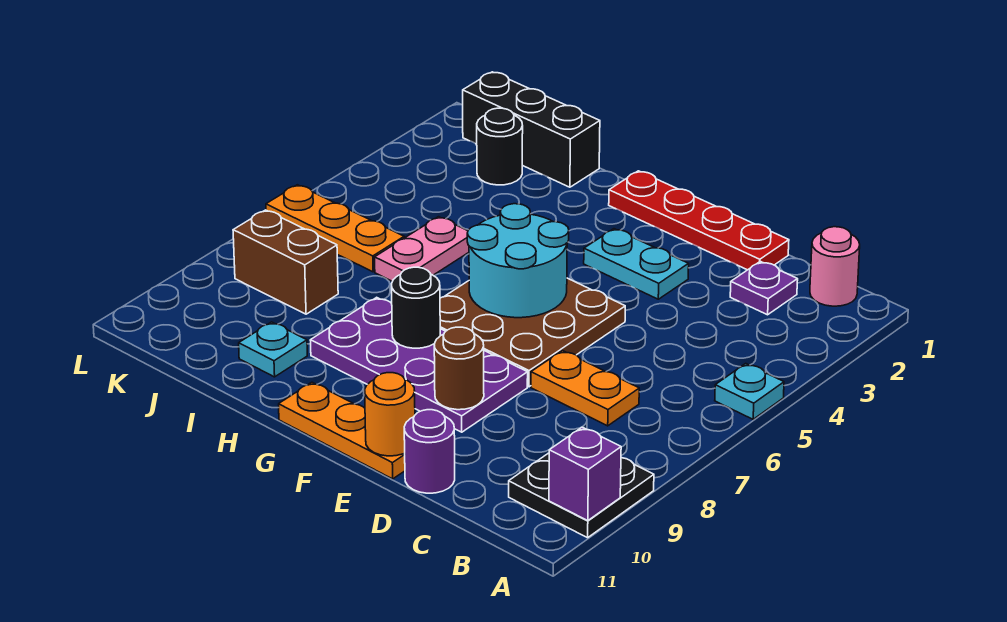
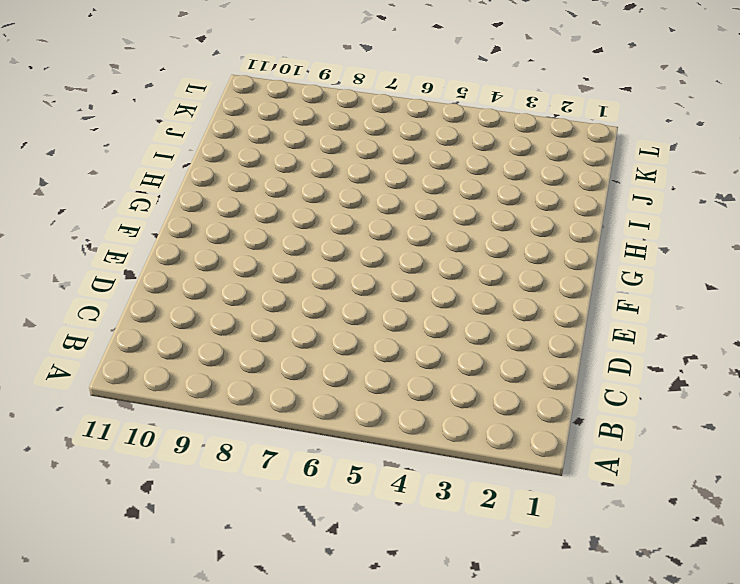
none -> cyan plate A5 level 1
none -> black plate A9:B10 level 1
none -> pink round brick B1 level 1

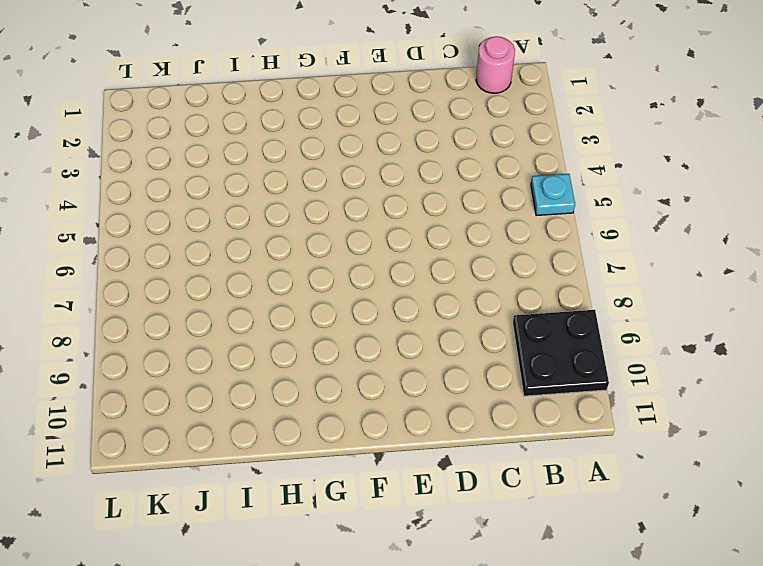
none -> purple plate C2 level 1
none -> orange plate C7:D7 level 1
none -> red plate D1:G1 level 1

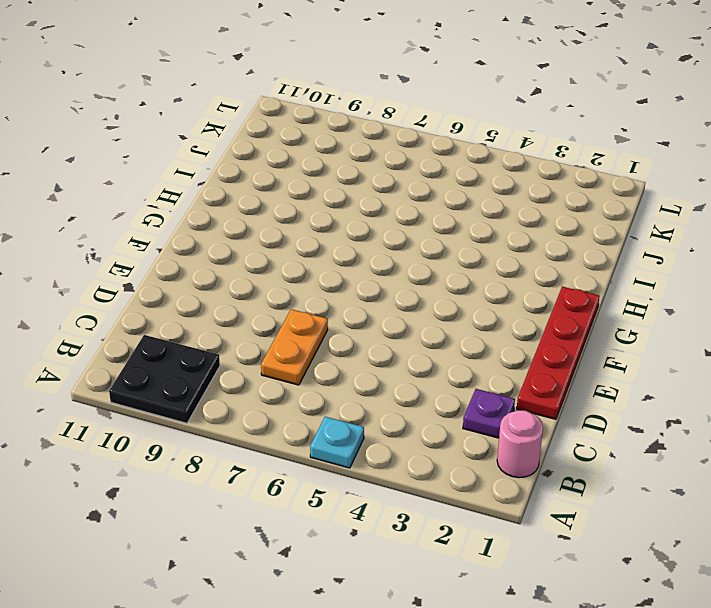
none -> purple round brick D11 level 1
none -> cyan plate E3:F3 level 1
none -> brown plate E5:G7 level 1

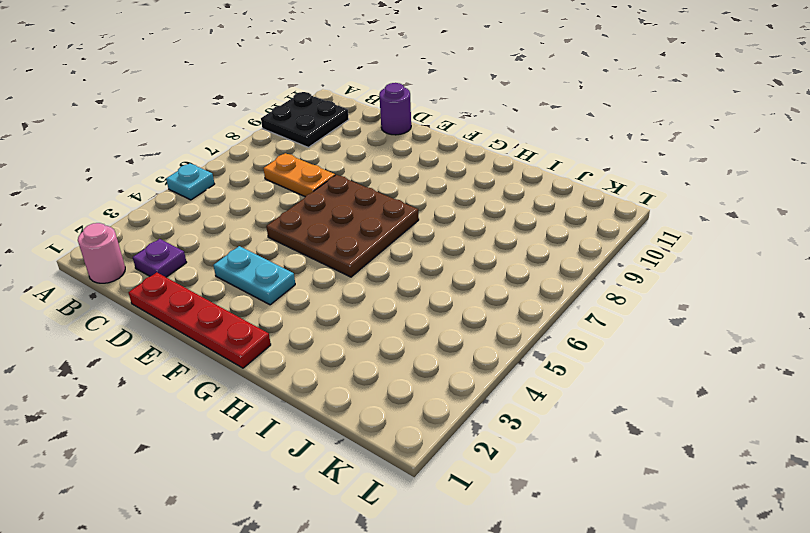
none -> purple plate E8:H9 level 1
none -> orange plate E11:G11 level 1
none -> black brick I1:K1 level 1

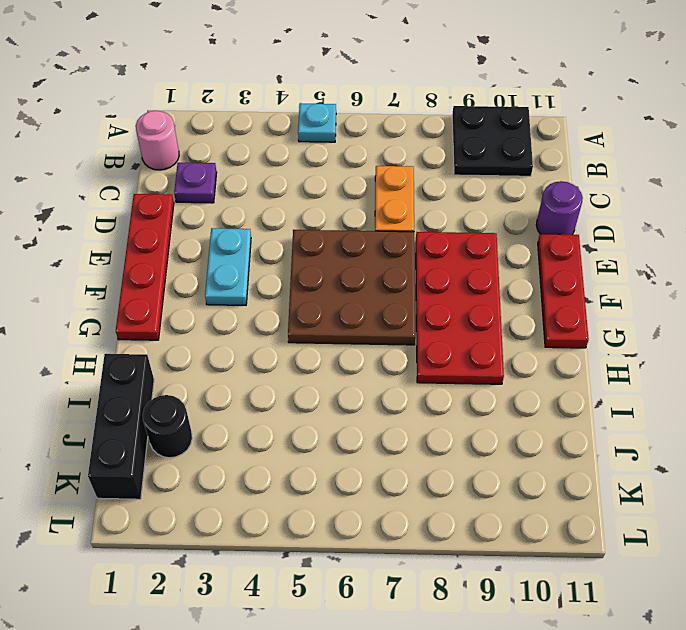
red plate E8:H9 level 1 -> purple plate E8:H9 level 1
red plate E11:G11 level 1 -> orange plate E11:G11 level 1
none -> pink plate I5:I6 level 1
none -> cyan plate I10 level 1
none -> orange plate J6:L6 level 1

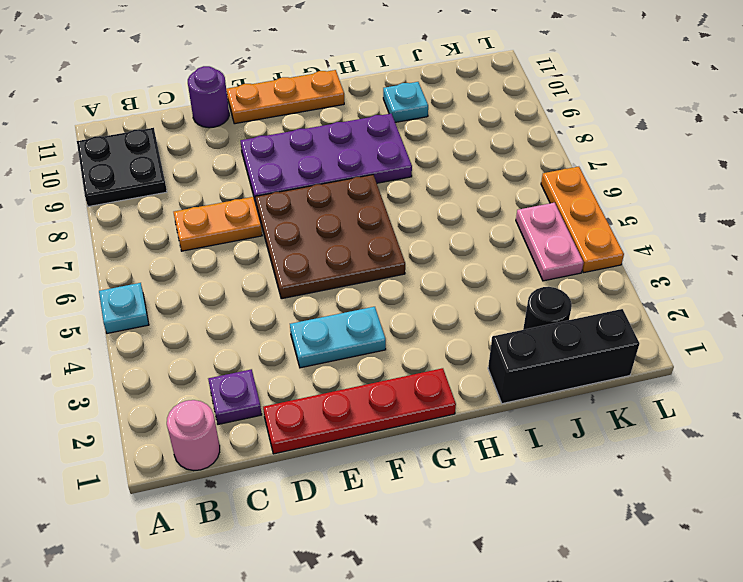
pink plate K4:K5 level 1 -> pink plate I5:I6 level 1
orange plate L4:L6 level 1 -> orange plate J6:L6 level 1
none -> brown brick J8:K8 level 1
none -> purple brick A10 level 2
none -> brown round brick E9 level 2

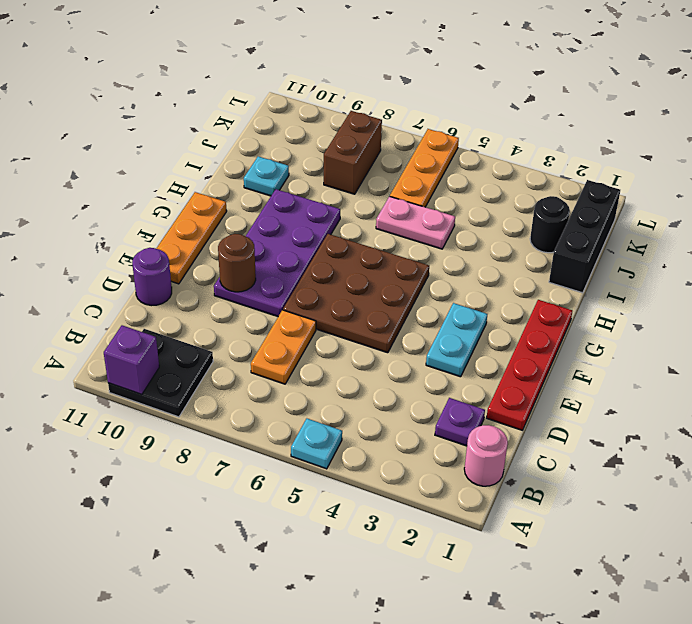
none -> orange round brick E11 level 2
none -> cyan round brick F5:G6 level 2
none -> black round brick G8 level 2

